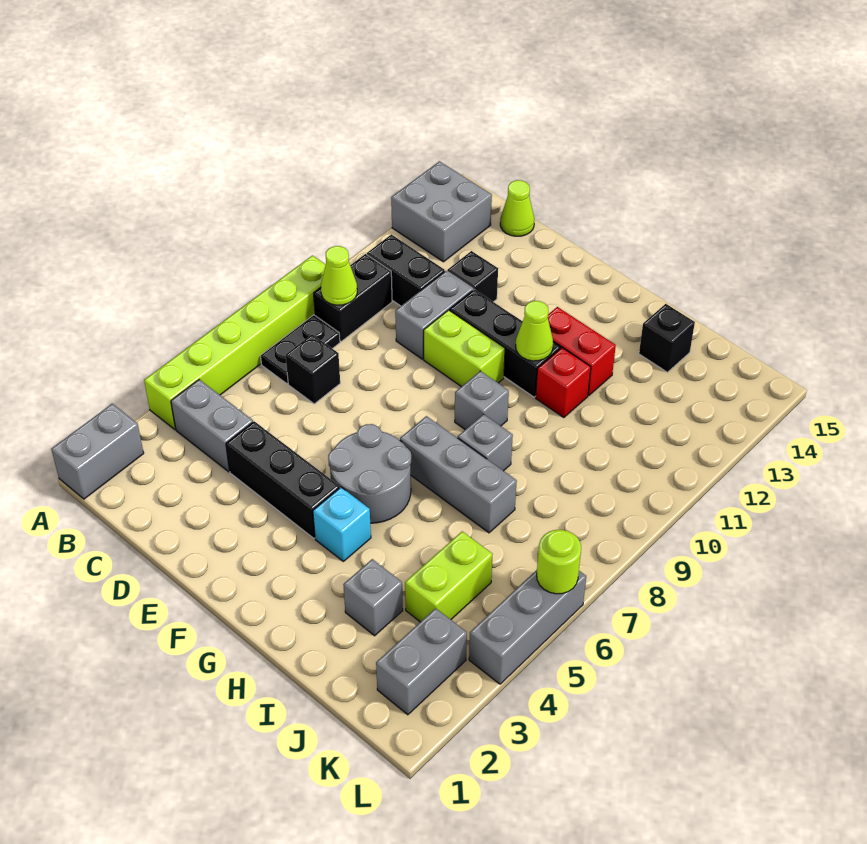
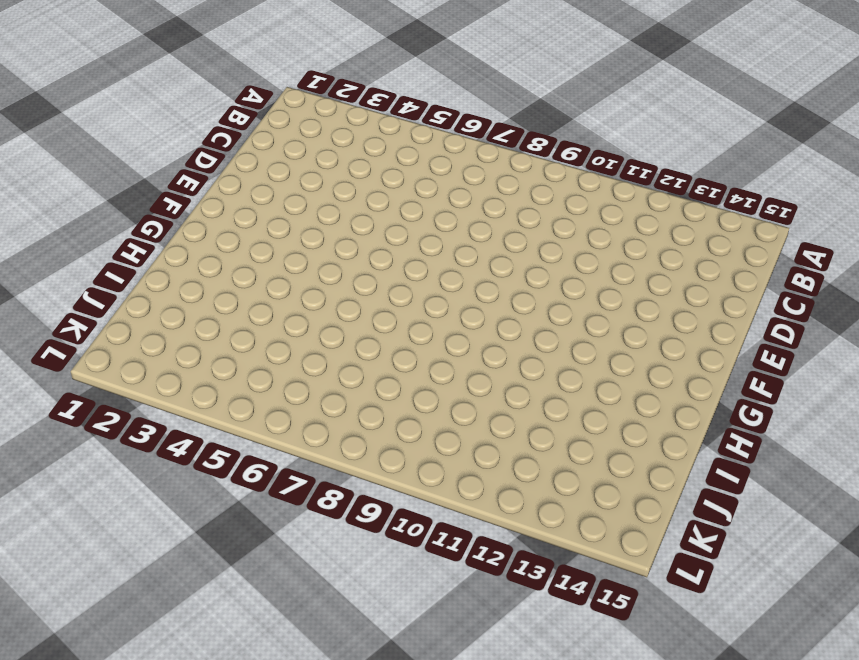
none -> grey brick A1:A2 level 1
none -> lime brick A4:A9 level 1
none -> grey brick A13:B14 level 1

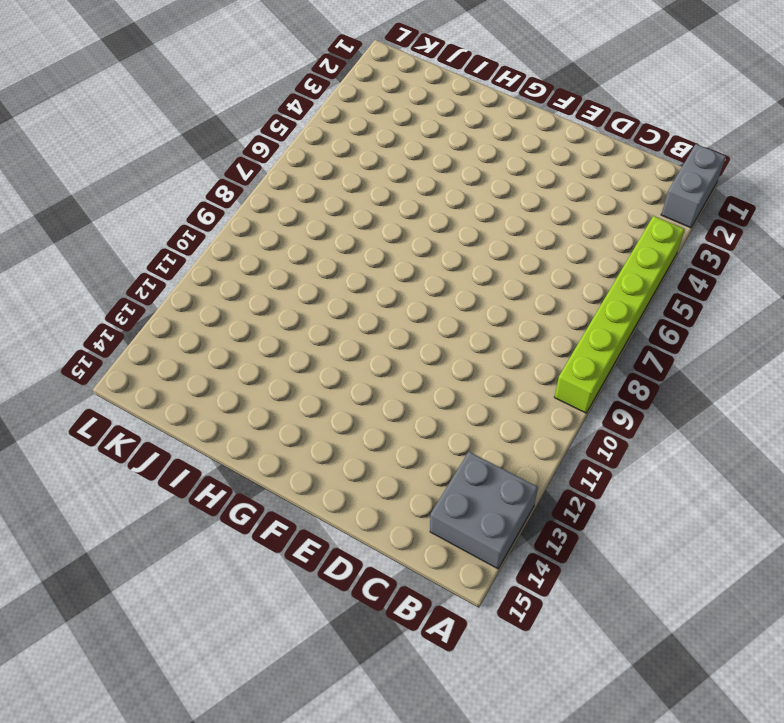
none -> grey brick B4:C4 level 1
none -> black plate B7:B8 level 1
none -> black brick B9:B10 level 1

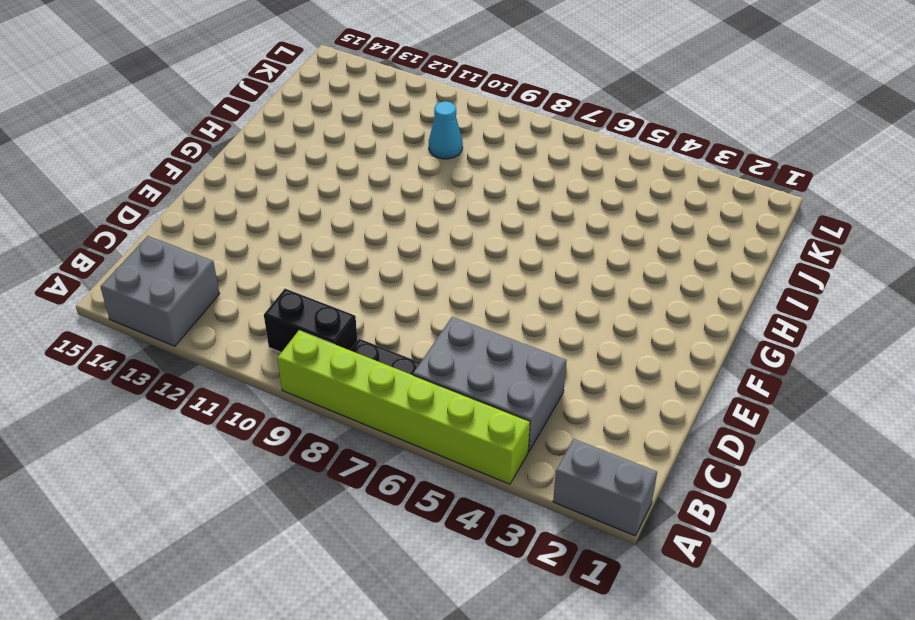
grey brick B4:C6 level 1 -> grey brick B4:C4 level 1
cyan cone J10 level 1 -> none
none -> black brick B11:C11 level 1
none -> black brick C7 level 1
none -> lime cone C15 level 1

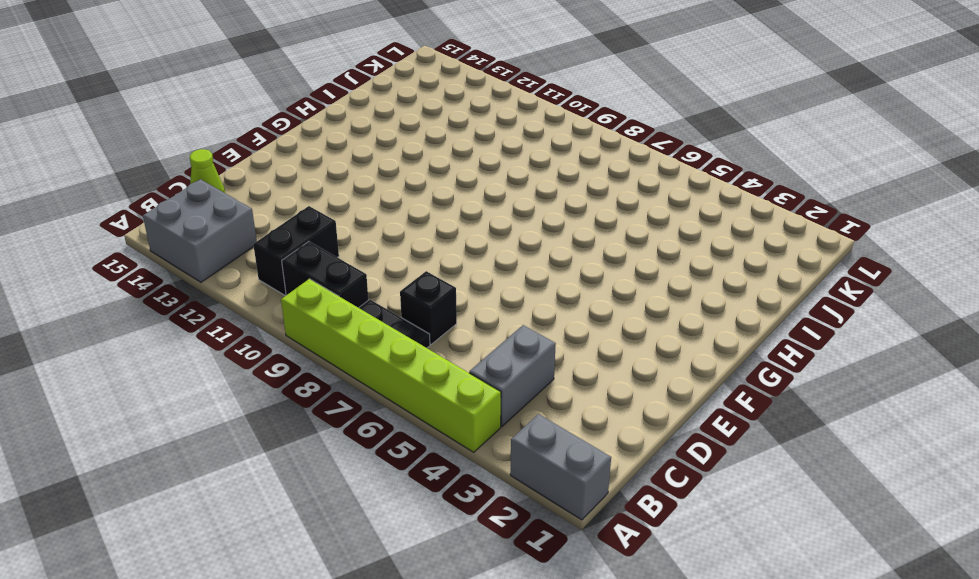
none -> black brick D4:F4 level 1
none -> grey brick D10:D11 level 1
none -> black brick D12 level 1

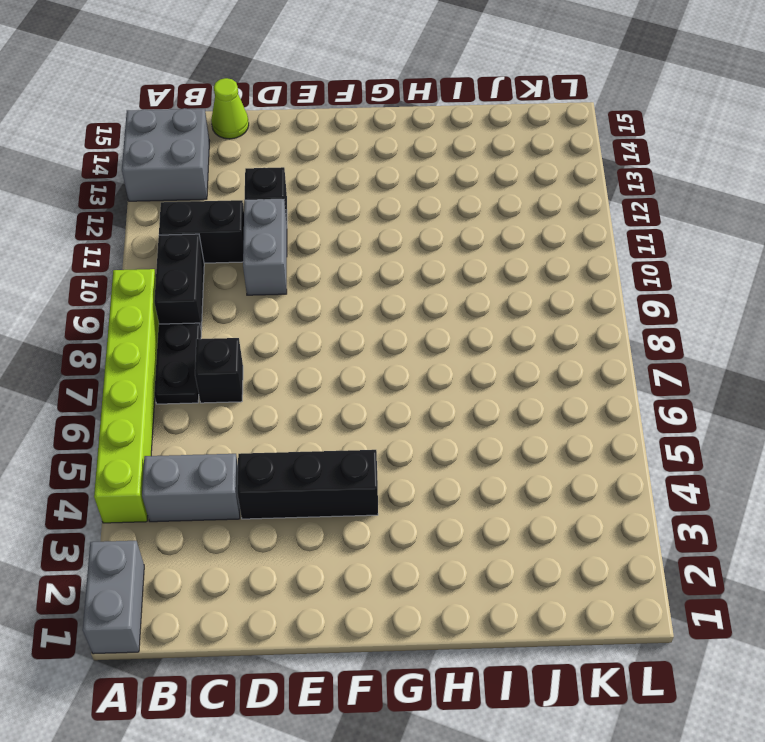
none -> lime brick E10:F10 level 1
none -> black brick E11:G11 level 1
none -> grey round brick F5:G6 level 1

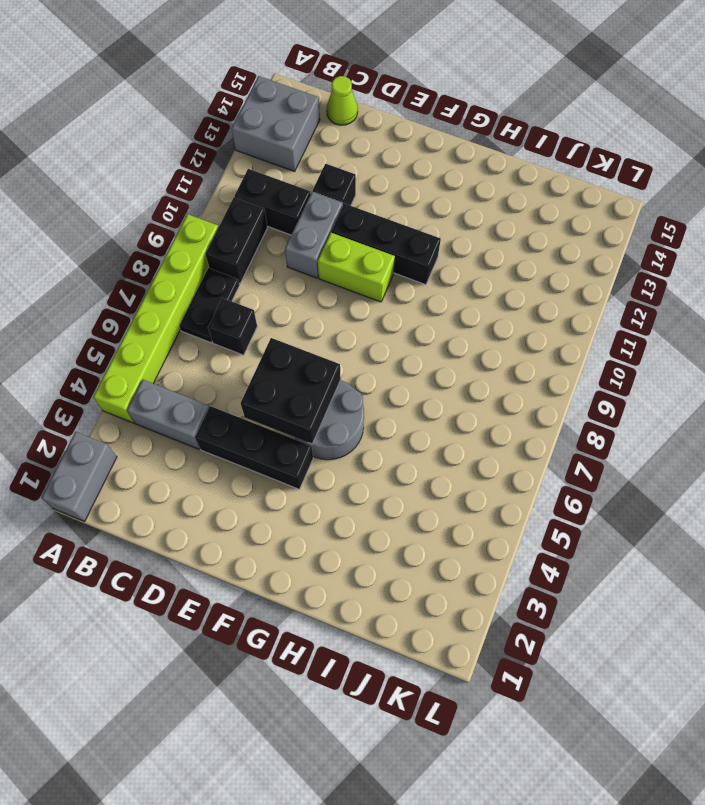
black brick E5:F6 level 2 -> none
none -> cyan brick G4 level 1
none -> grey brick G7:I7 level 1
none -> grey brick G9 level 1

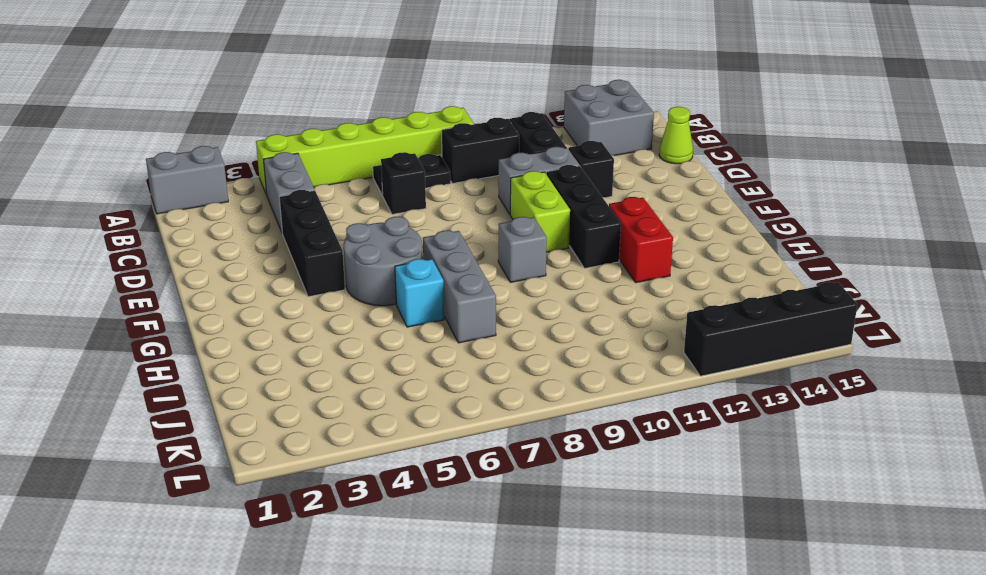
cyan brick H6 level 1 -> cyan brick G4 level 1
black brick L12:L15 level 1 -> none
none -> grey brick H8 level 1
none -> red brick H11 level 1
none -> grey brick I3 level 1

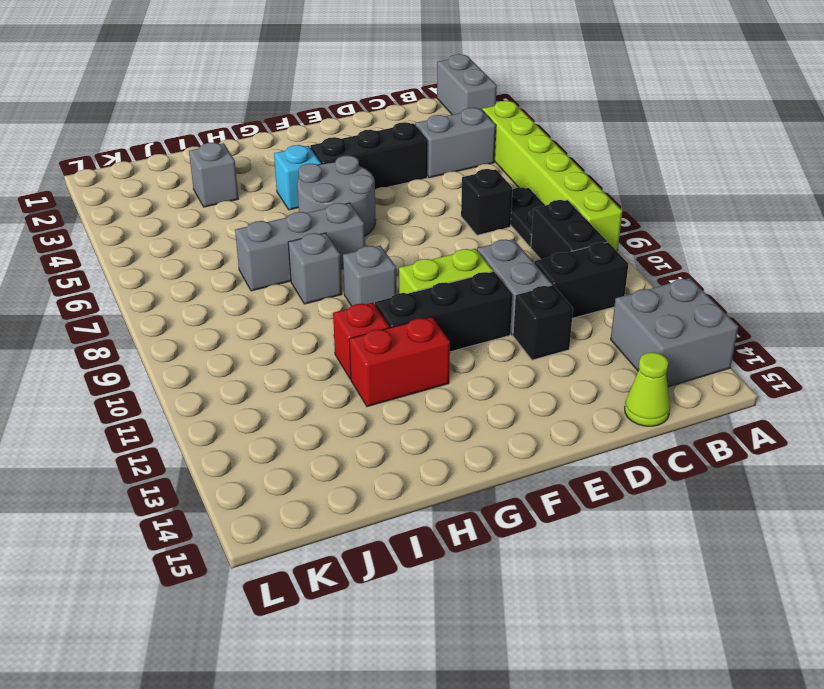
none -> black brick I14 level 1
none -> lime brick J4:J5 level 1
none -> grey brick K2:K3 level 1

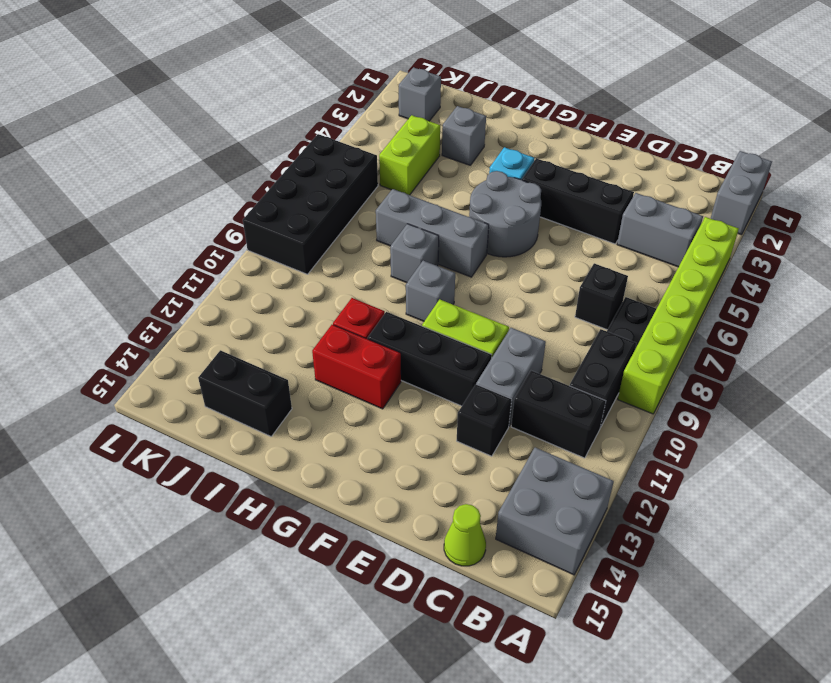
black brick I14:J14 level 1 -> black brick I14 level 1
grey brick K2 level 1 -> grey brick K2:K3 level 1
black brick K6:L9 level 1 -> grey brick L4:L6 level 1
none -> lime cone B9 level 2
none -> lime cone G11 level 2
none -> lime round brick L6 level 2

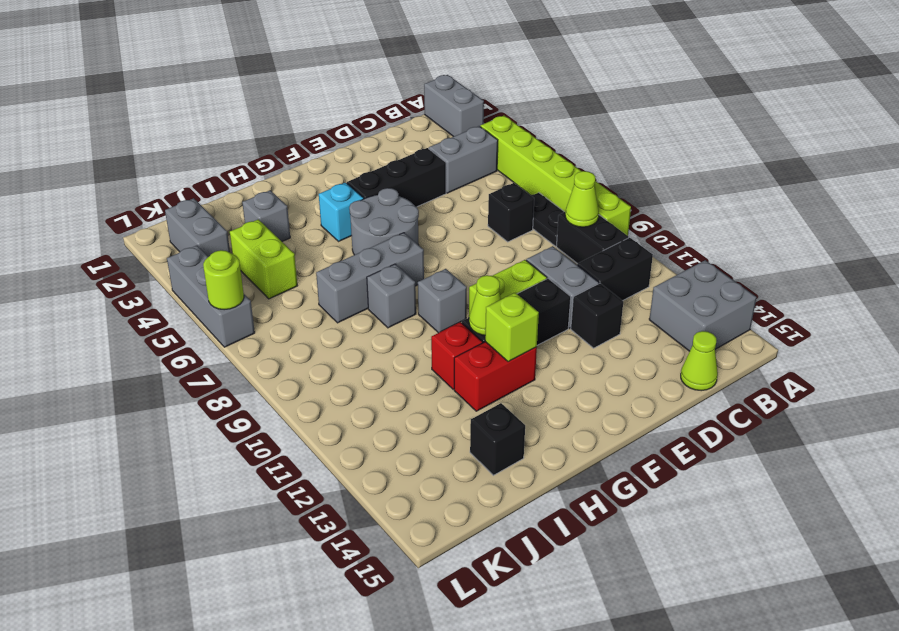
lime brick G12 level 2 -> none

